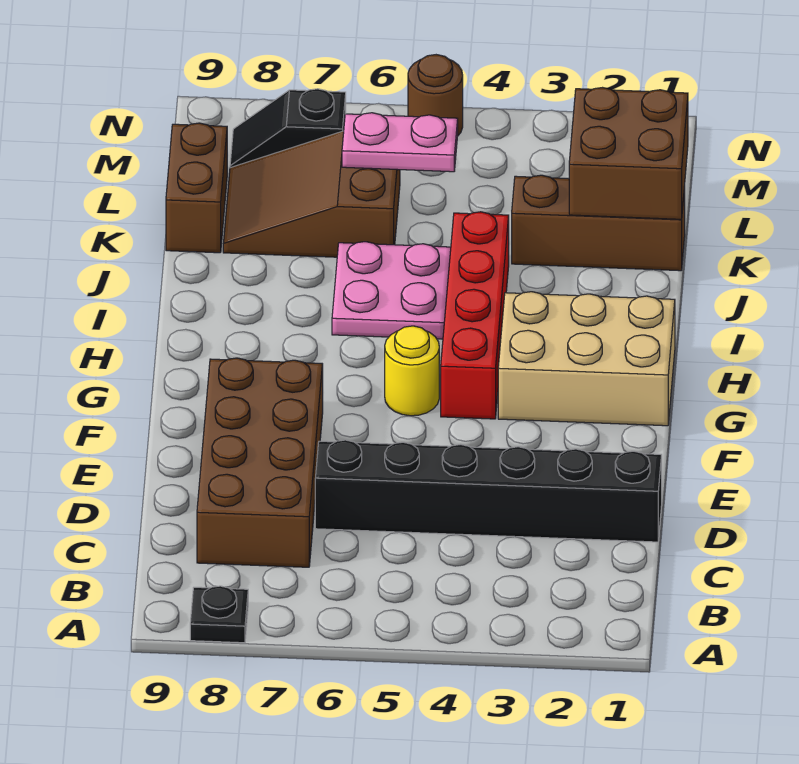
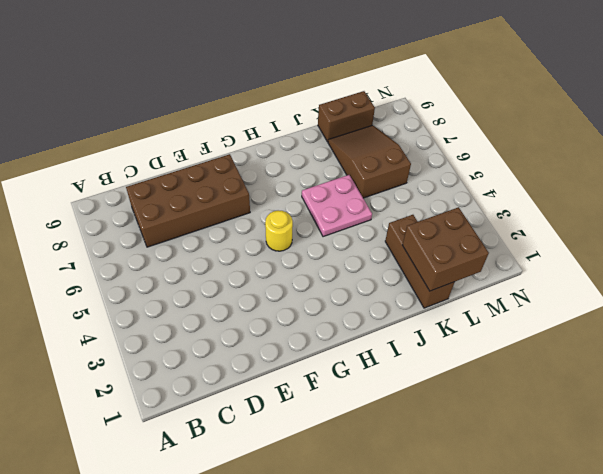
none -> black plate A8 level 1
none -> black brick D1:D6 level 1
none -> tan brick G1:H3 level 1

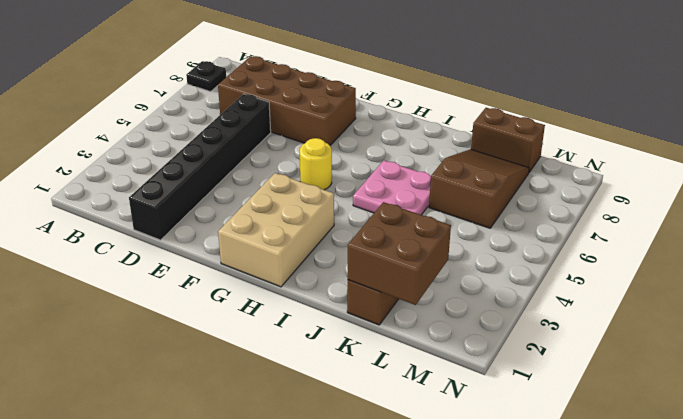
none -> red brick G4:J4 level 1
none -> black slope M7:M8 level 1 top 7
none -> brown round brick N5 level 1

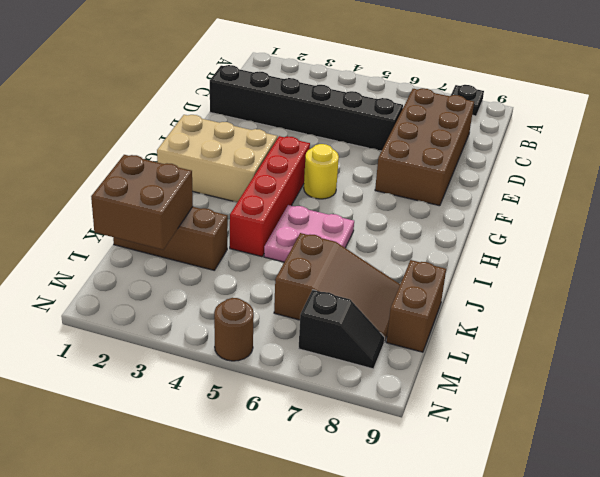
none -> pink plate L5:L6 level 2

